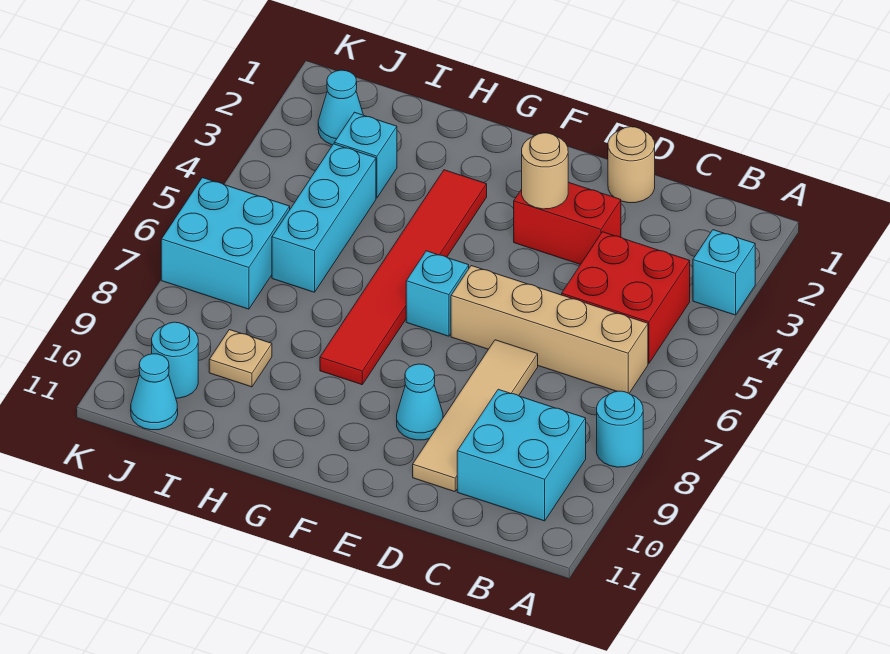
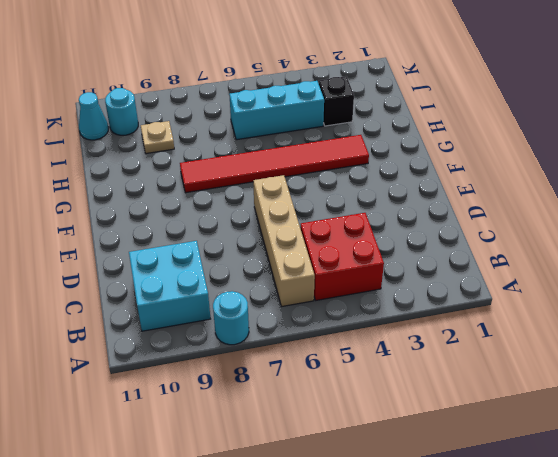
black brick I3 level 1 -> cyan brick I3 level 1
none -> cyan brick A3 level 1
none -> tan round brick D1 level 1
none -> red brick D3:E3 level 1

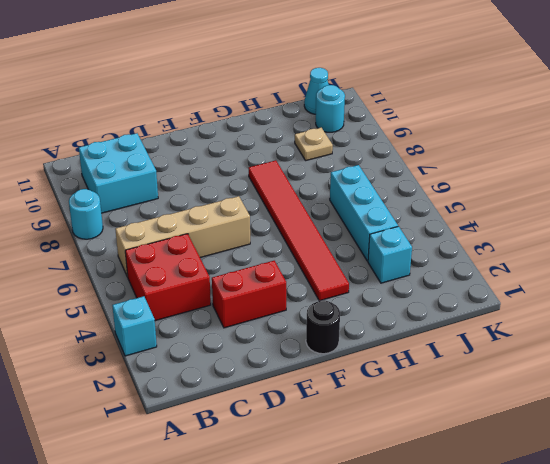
black round brick F1 level 1 -> none
none -> tan round brick D1 level 1
none -> tan tile D7:D10 level 1
none -> cyan cone E9 level 1

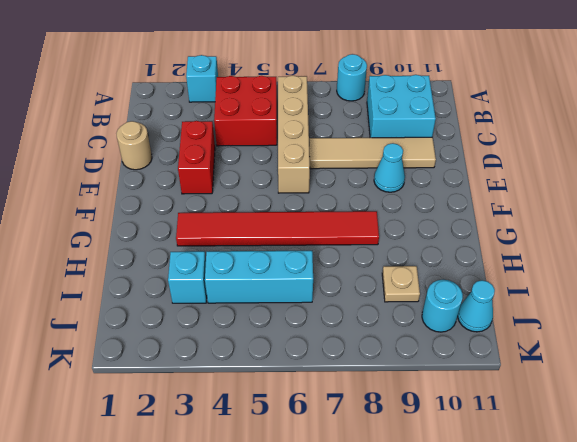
none -> cyan brick F6 level 1
none -> cyan cone J2 level 1
none -> cyan brick J6:K7 level 1

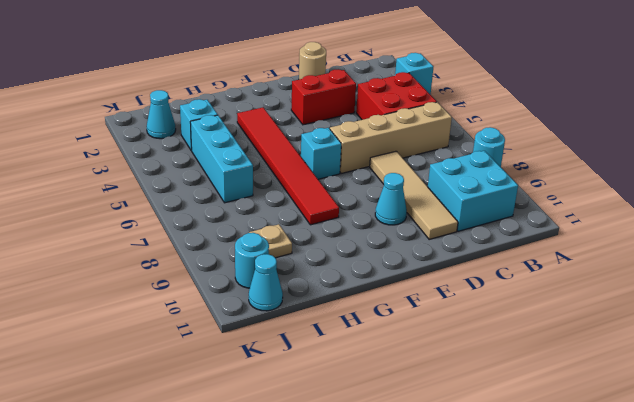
none -> cyan brick J6:K7 level 1
none -> tan round brick E3 level 2

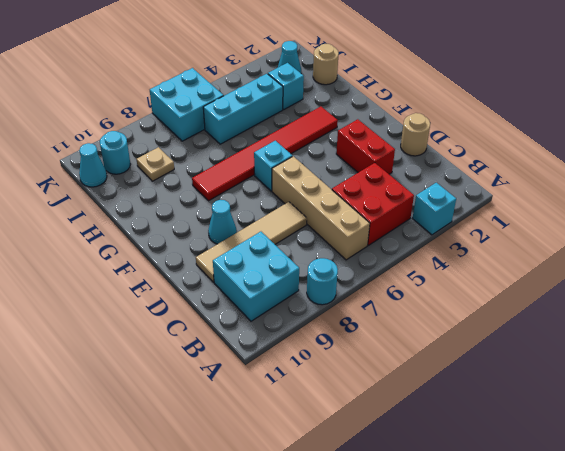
tan round brick I1 level 1 -> tan round brick E3 level 2

